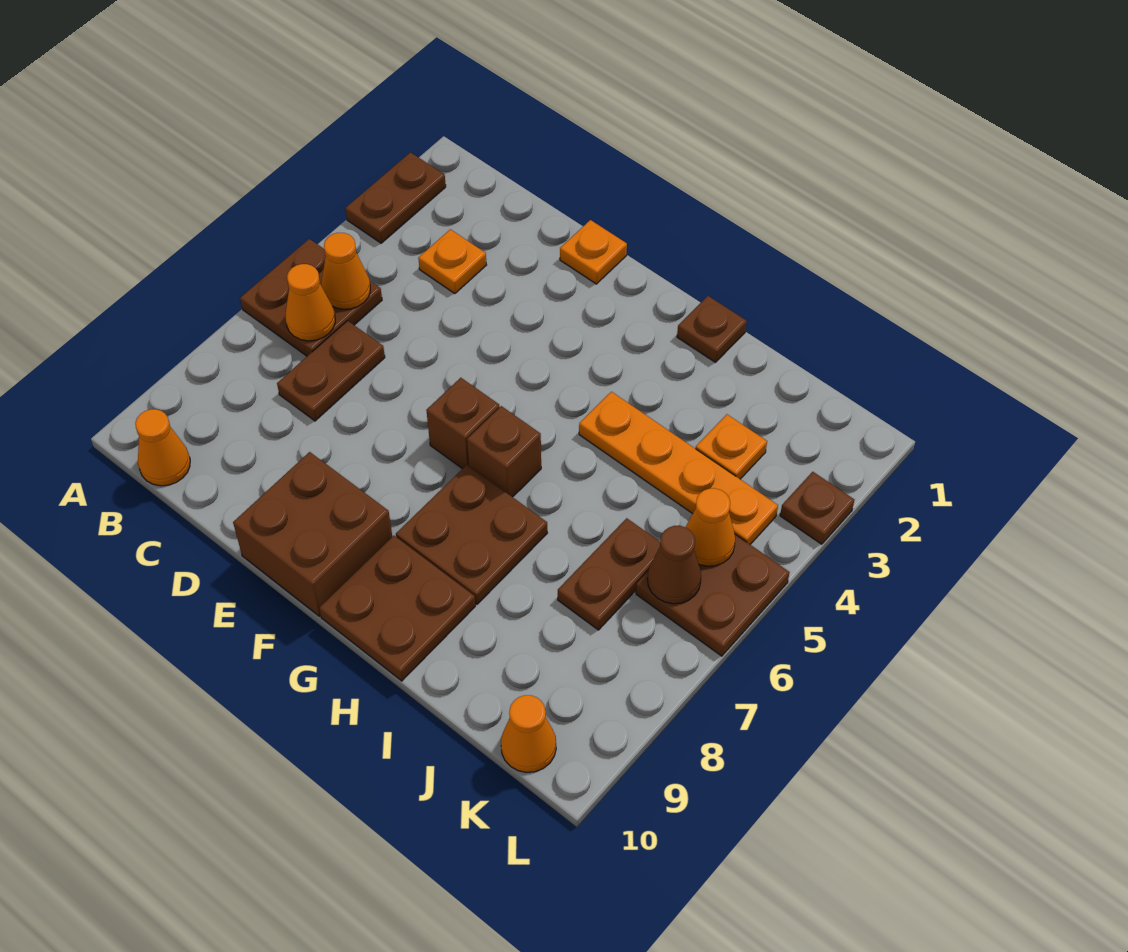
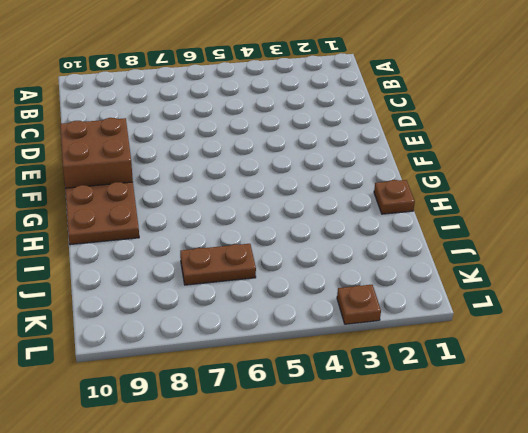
none -> brown plate A2:A3 level 1
none -> brown plate A5:B6 level 1
none -> orange cone B10 level 1

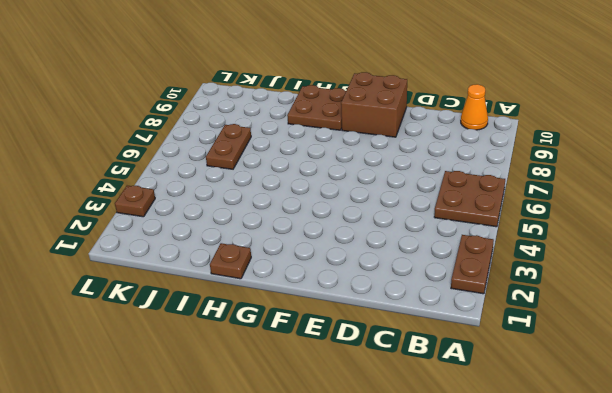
none -> orange plate C3 level 1
none -> brown plate C6:C7 level 1
none -> orange plate E1 level 1

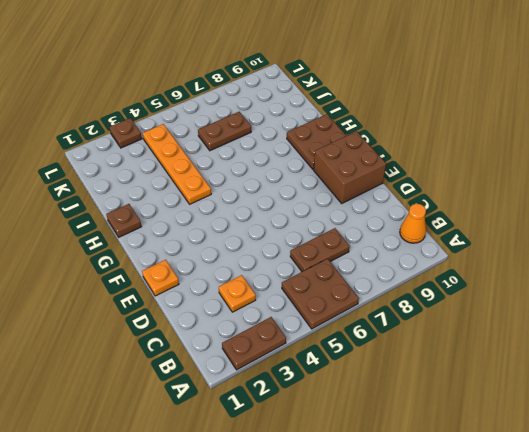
none -> brown brick F6 level 1
none -> brown brick G6 level 1
none -> brown plate G7:H8 level 1

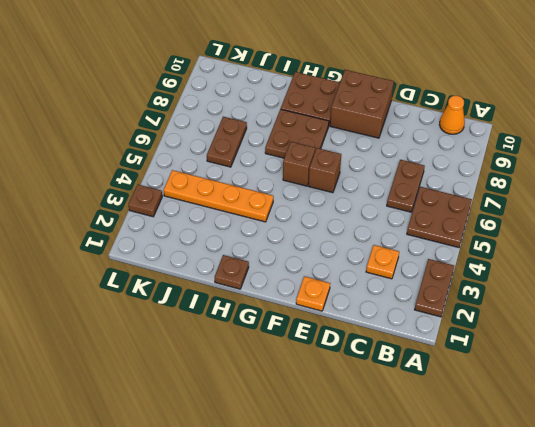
none -> orange plate J3 level 1
none -> brown plate K5:L6 level 1
none -> orange cone K10 level 1

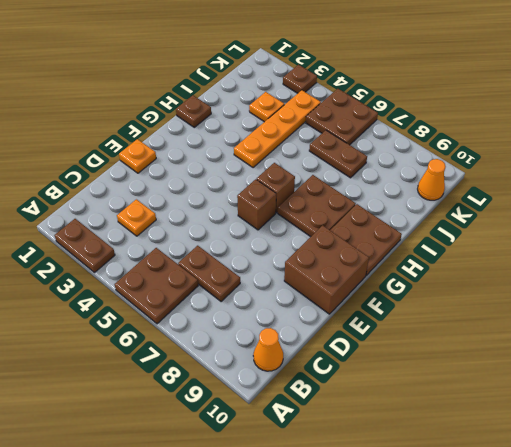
none -> orange cone B5 level 2
none -> orange cone B6 level 2
none -> orange cone K5 level 2

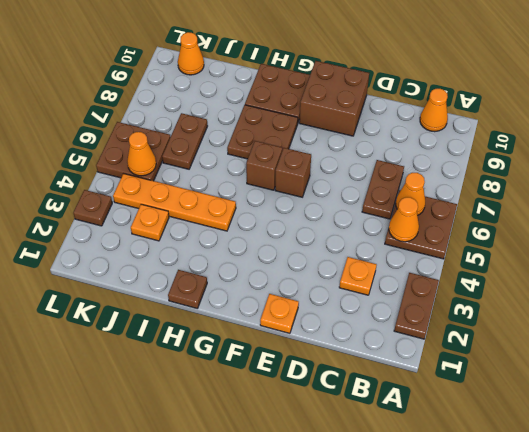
none -> brown cone K6 level 2

